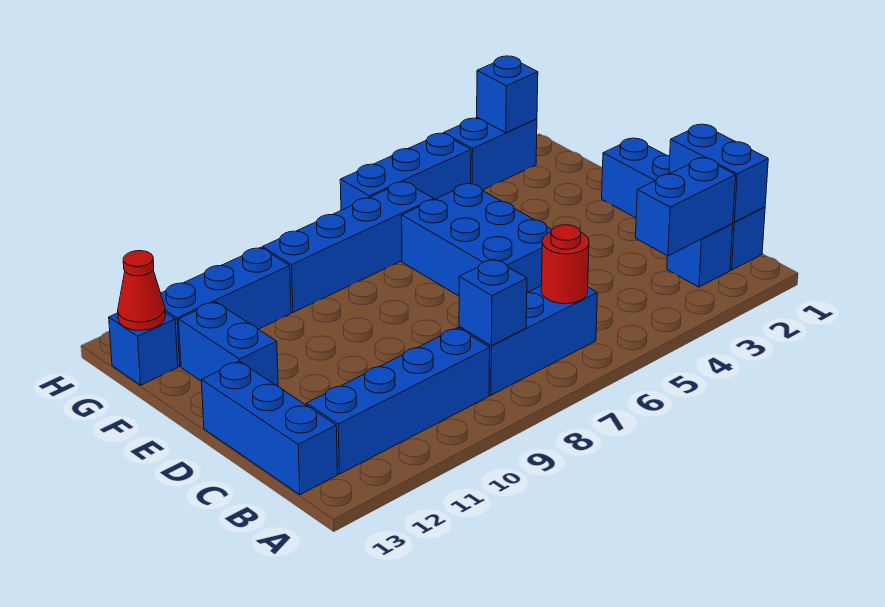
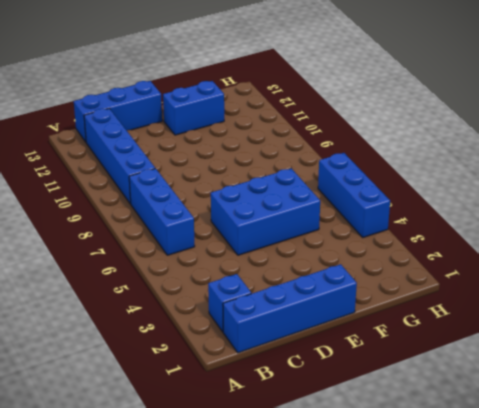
none -> blue brick G6:G9 level 1
none -> blue brick G10:G12 level 1
none -> blue brick G13 level 1

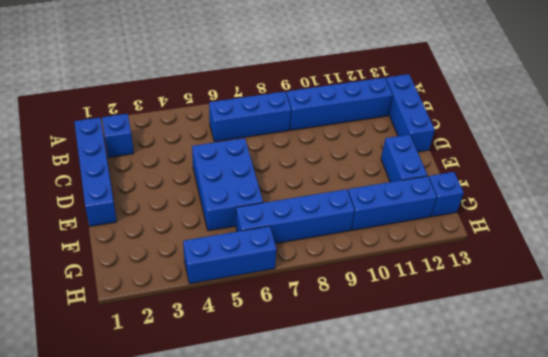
none -> blue brick H2:H3 level 1
none -> blue brick B1:C1 level 2
none -> blue brick B2:B3 level 2

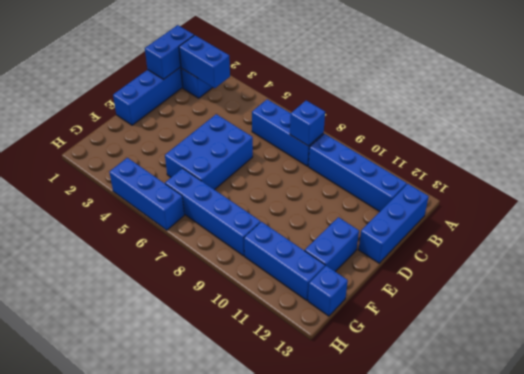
none -> blue brick H2:H3 level 1
none -> red round brick B6 level 2
none -> red cone G13 level 2

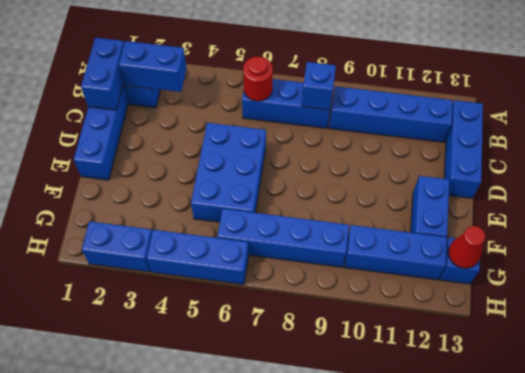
none -> blue brick H2 level 2

